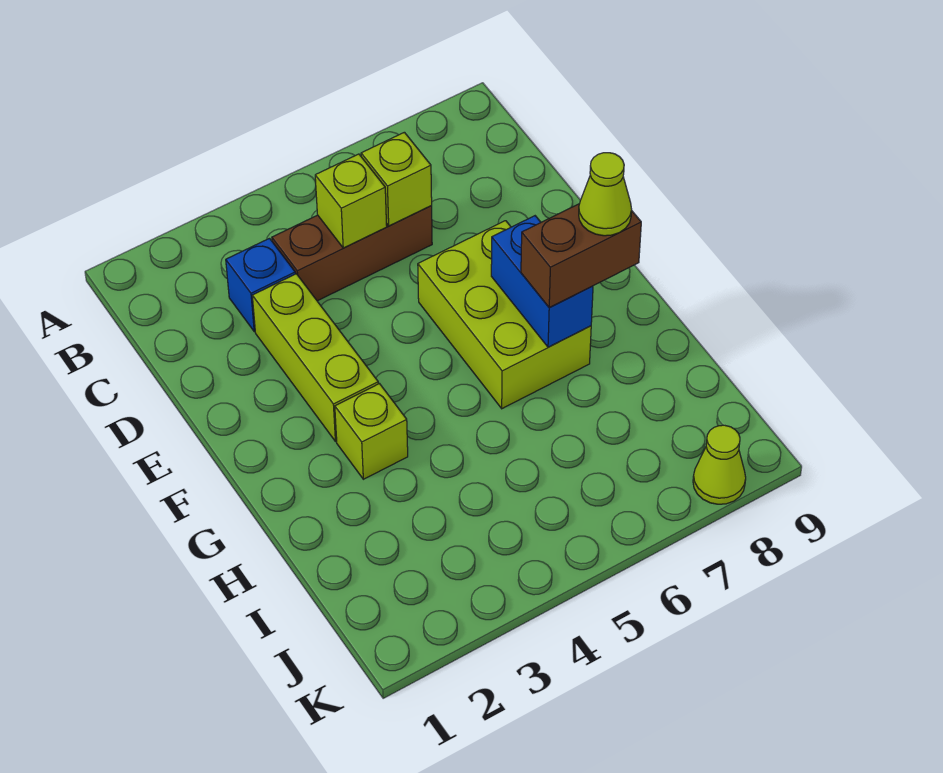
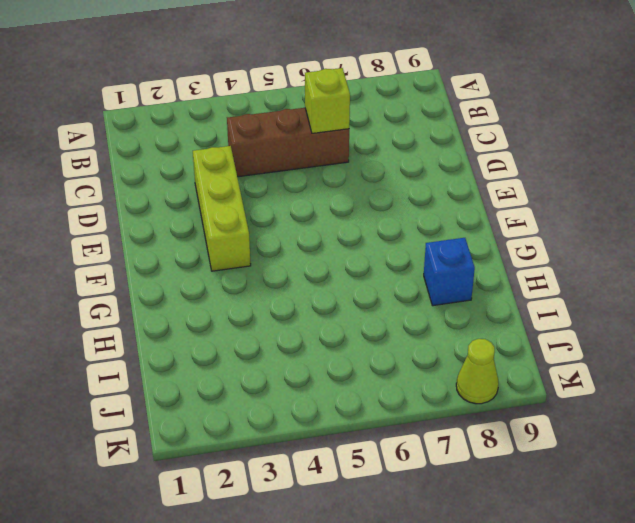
blue brick H8 level 1 -> blue brick C3 level 1
none -> lime brick E6:G7 level 1
none -> lime brick G3 level 1

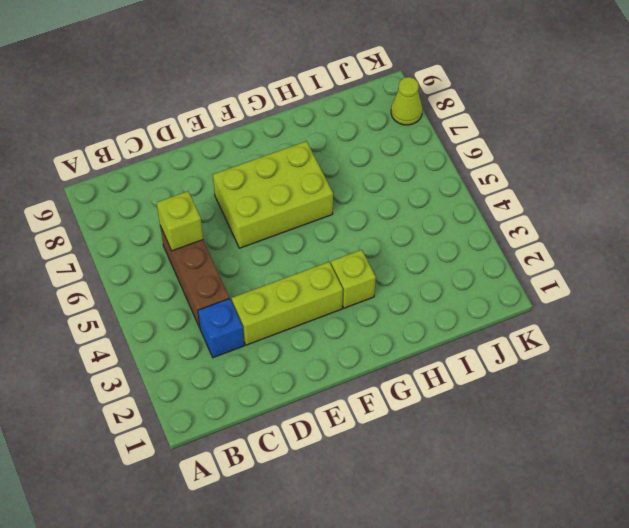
none -> lime brick C5 level 2
none -> blue brick F7:G7 level 2

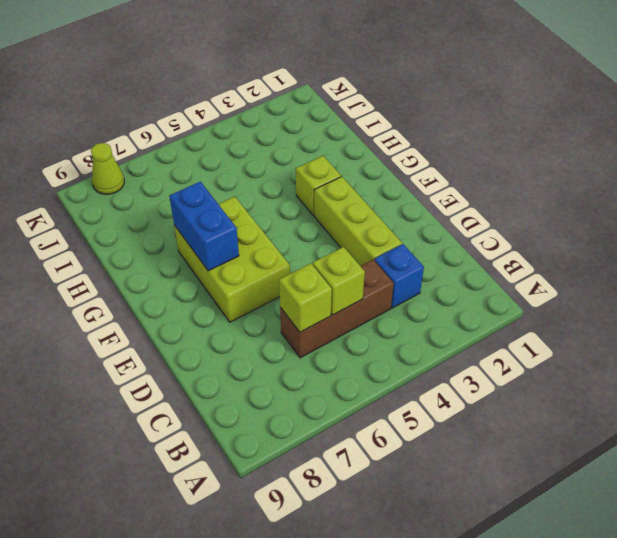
none -> brown brick G7:G8 level 3
none -> lime cone G8 level 4

